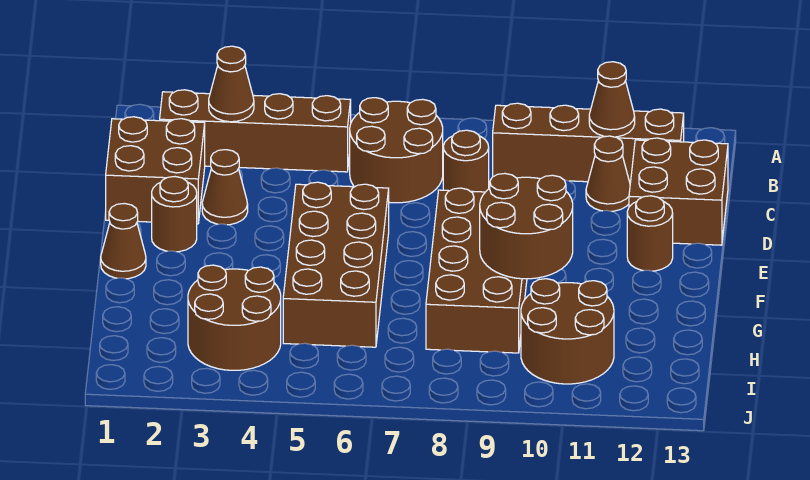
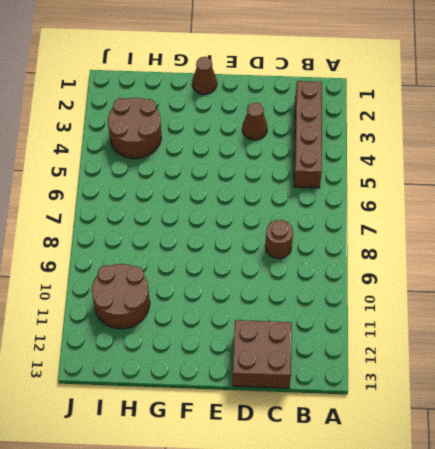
none -> brown round brick B6:C7 level 1
none -> brown brick B9:B12 level 1
none -> brown brick C1:D2 level 1

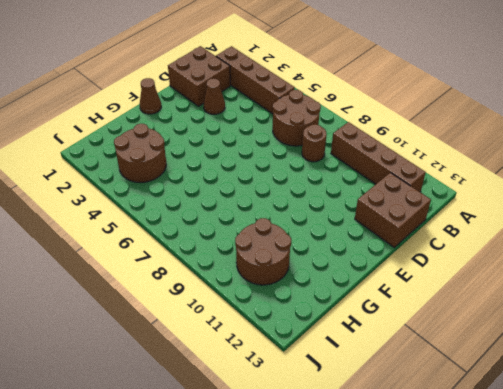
none -> brown cone C11 level 1
none -> brown round brick E2 level 1
none -> brown brick E5:H6 level 1

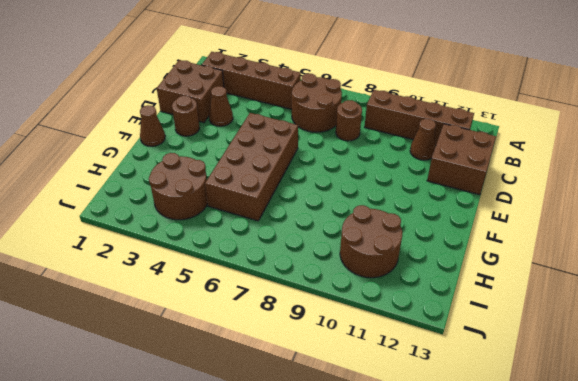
none -> brown brick E8:H9 level 1
none -> brown round brick E12 level 1
none -> brown cone B3 level 2

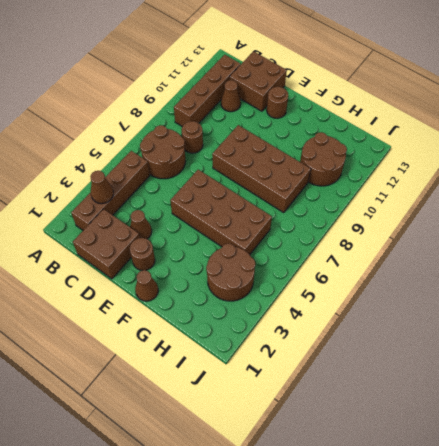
none -> brown cone B11 level 2
none -> brown round brick F9:G10 level 2

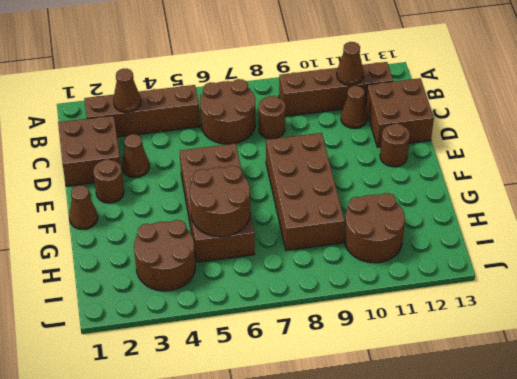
brown round brick G5:H6 level 2 -> brown round brick F9:G10 level 2

